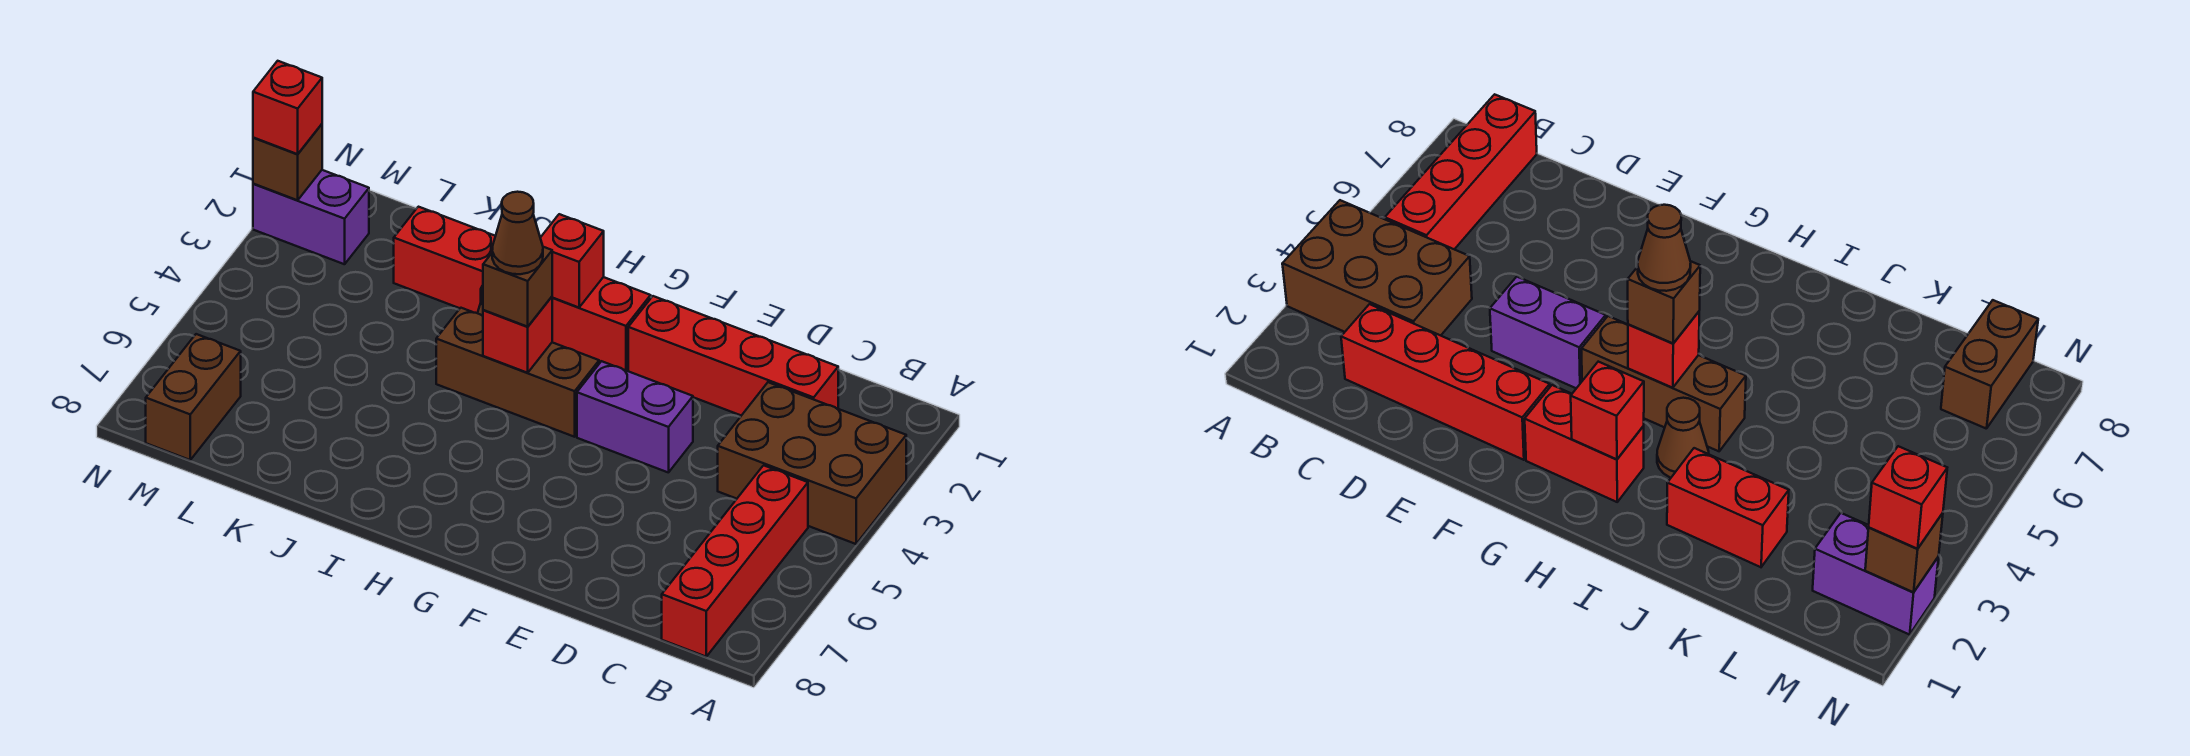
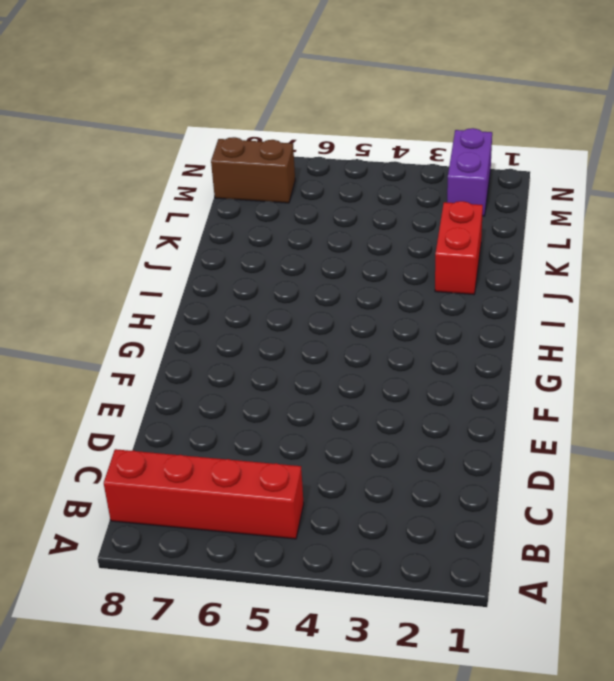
none -> brown brick A3:C4 level 1
none -> red brick C2:F2 level 1
none -> purple brick E4:F4 level 1

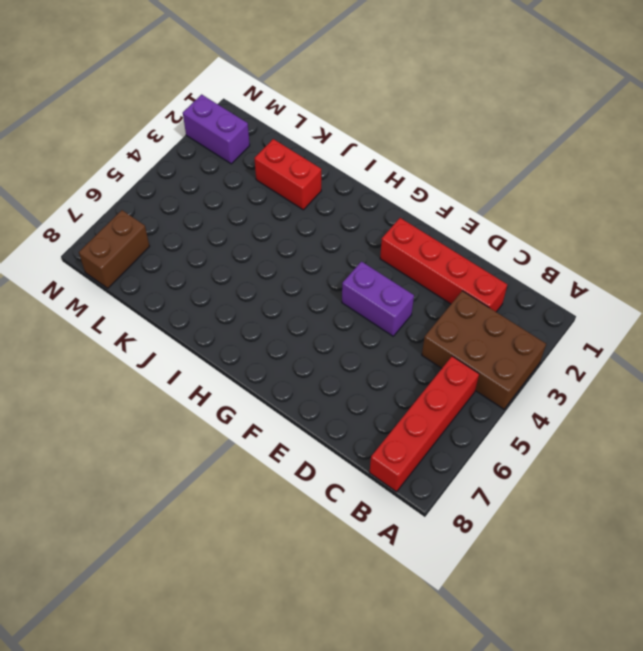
none -> red brick G2:H2 level 1
none -> brown brick G4:I4 level 1
none -> brown cone I3 level 1

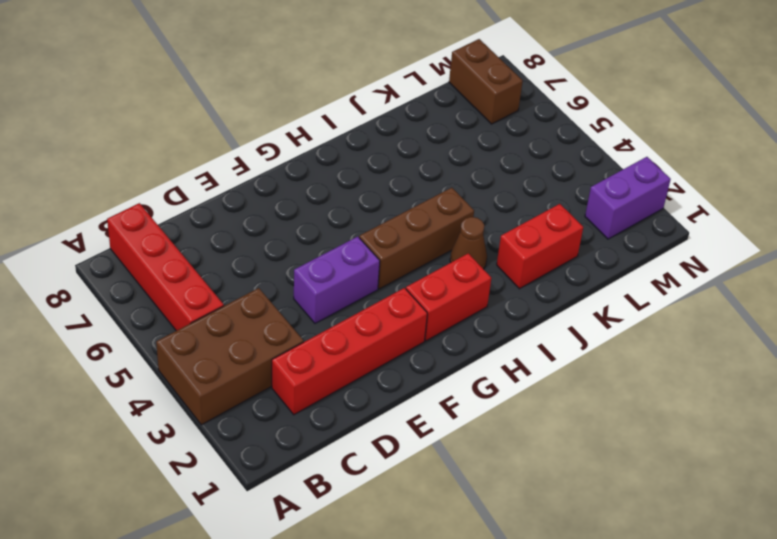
none -> red brick H2 level 2
none -> red brick H4 level 2
none -> brown brick N2 level 2

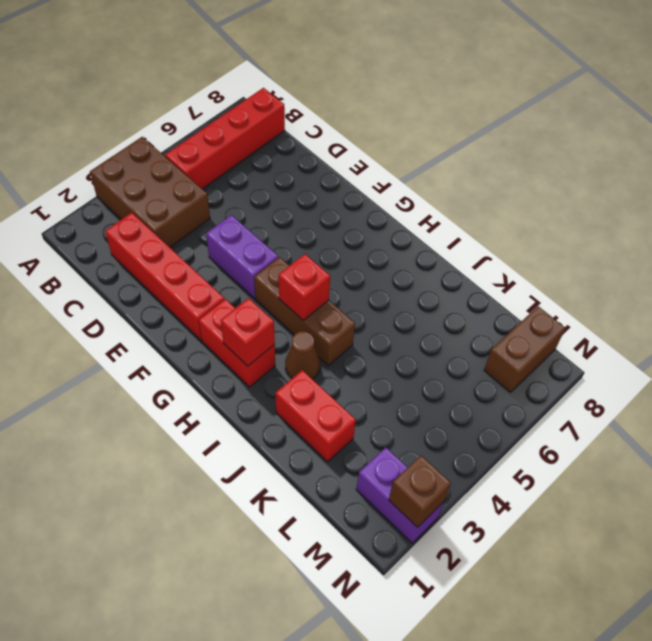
none -> brown brick H4 level 3
none -> red brick N2 level 3
none -> brown cone H4 level 4

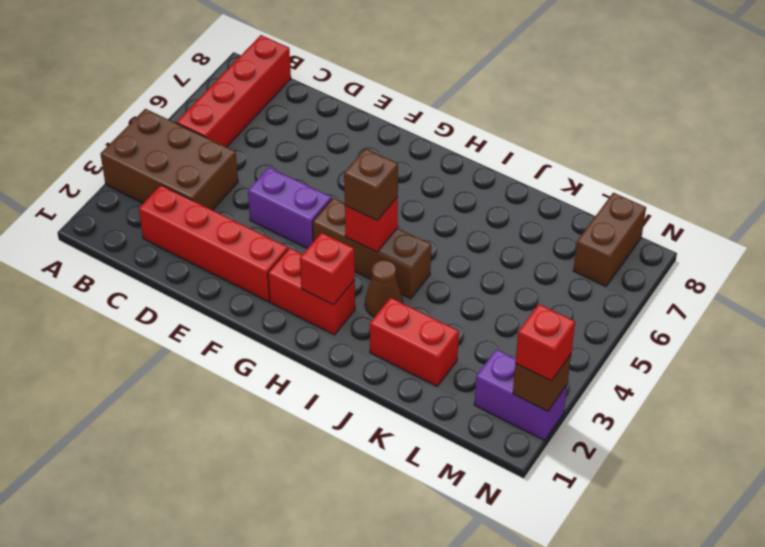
none -> brown cone H4 level 4

